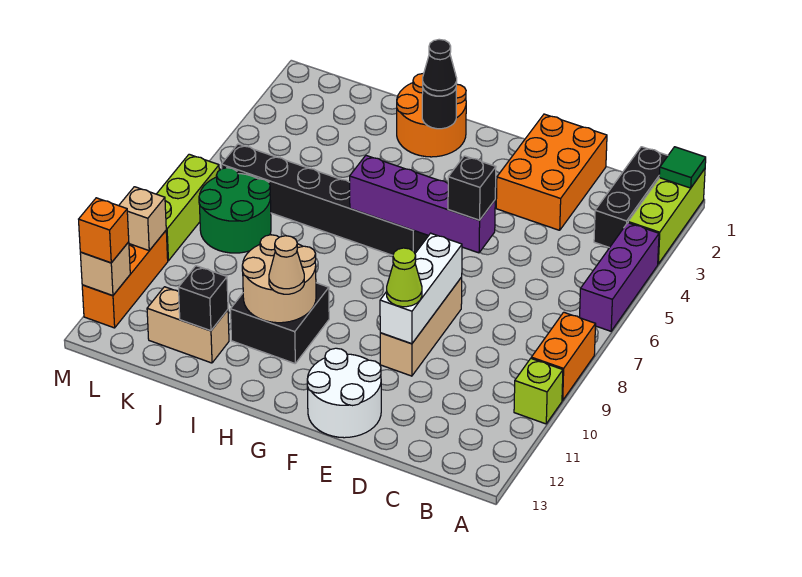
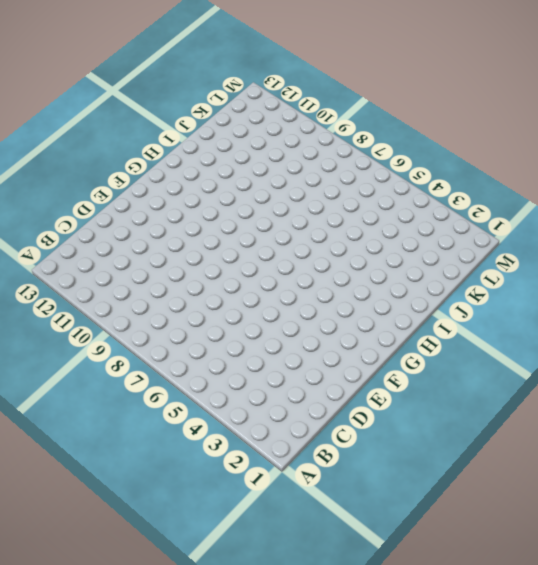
none -> lime brick A1:A3 level 1
none -> purple brick A4:A6 level 1
none -> orange brick A8:A9 level 1

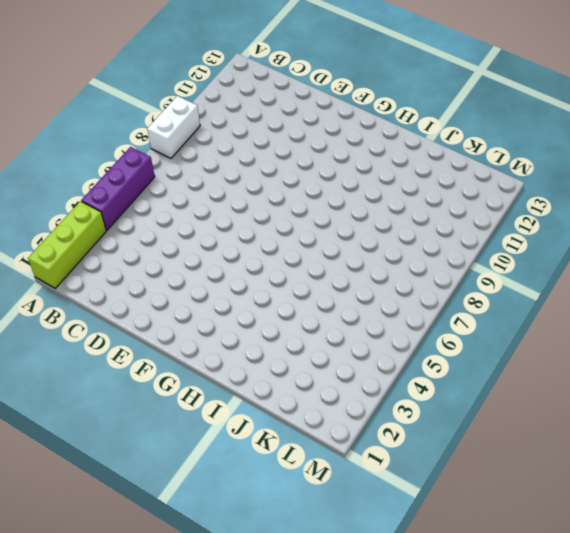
white brick A8:A9 level 1 -> orange brick A8:A9 level 1
none -> lime brick A10 level 1
none -> black brick B1:B3 level 1
none -> orange brick D1:E3 level 1

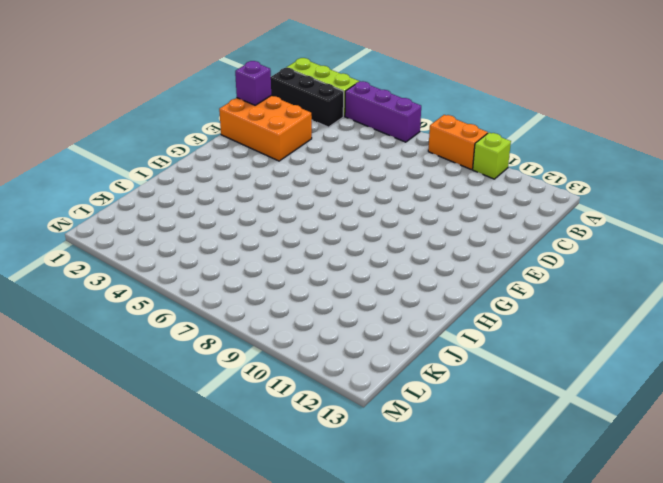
purple brick D1 level 2 -> none
none -> tan brick E8:E10 level 1
none -> white round brick E12:F13 level 1
none -> black brick G6:L6 level 1

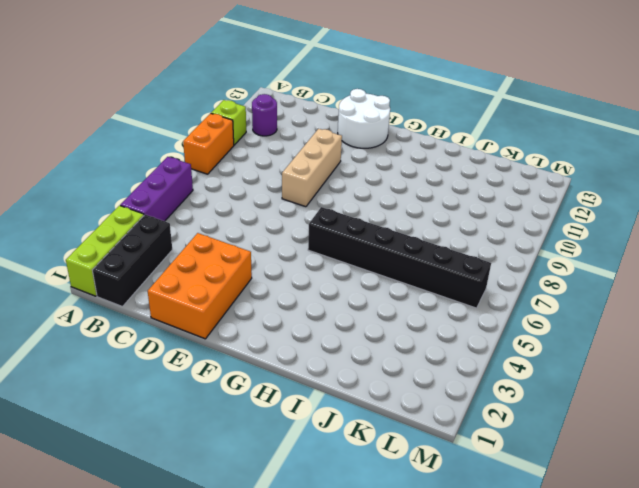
purple round brick B11 level 1 -> none
none -> orange round brick H1:I2 level 1
none -> black brick H10:I11 level 1
none -> tan brick J12:K12 level 1

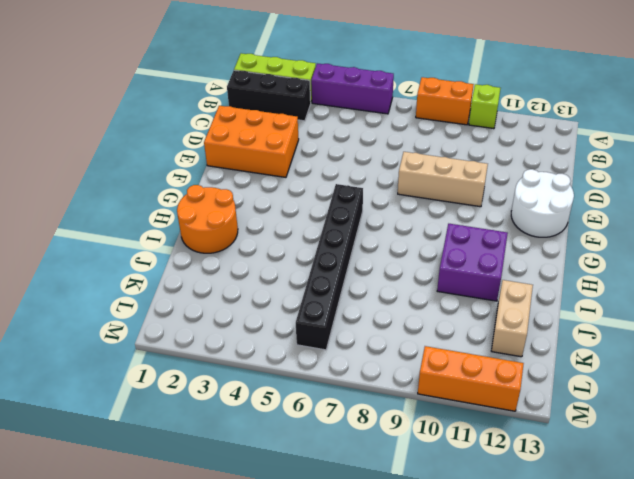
purple brick H10:I11 level 1 -> black brick H10:I11 level 1
none -> green round brick K7:L8 level 1
none -> lime brick M7:M9 level 1
none -> green tile A1 level 2

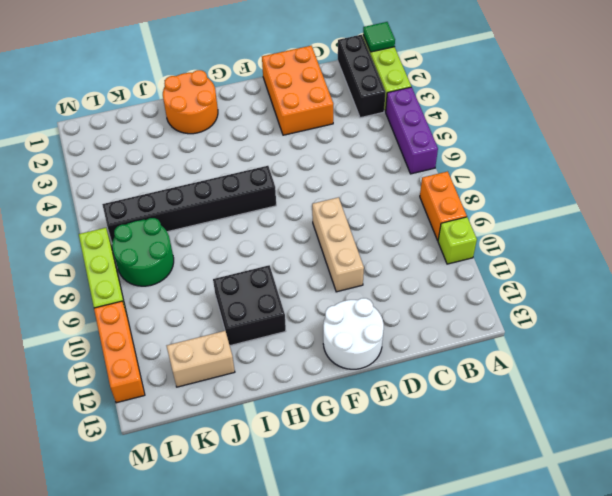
none -> purple brick E6:H6 level 2
none -> white brick E8:E10 level 2
none -> black round brick H2 level 2

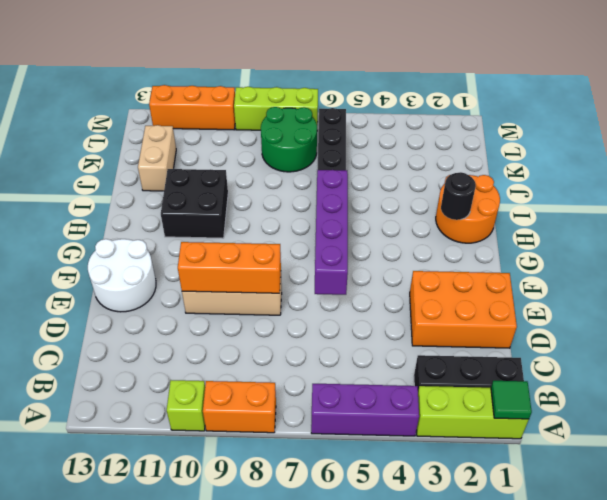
orange brick E8:E10 level 2 -> white brick E8:E10 level 2
none -> tan round brick H10:I11 level 2
none -> black brick J12 level 2
none -> tan brick M10 level 2

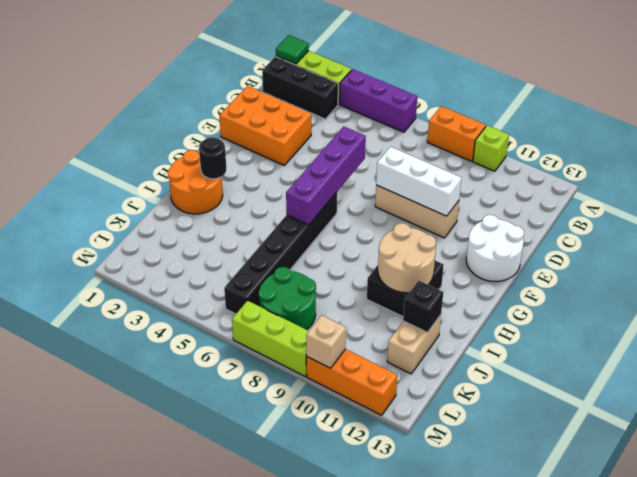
none -> tan brick M12 level 2
none -> black brick E6 level 3
none -> lime cone E10 level 3

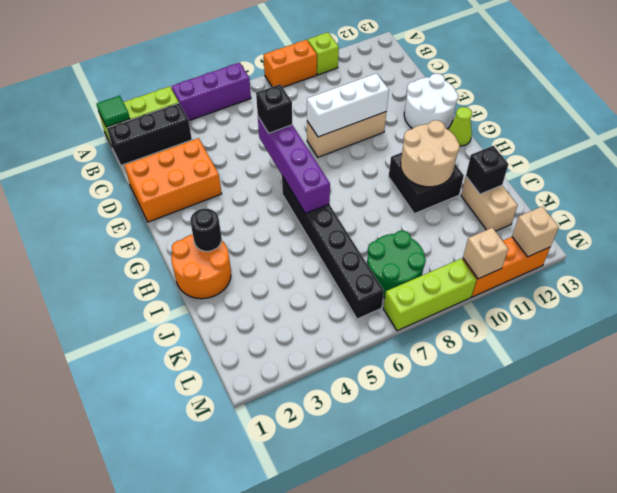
lime cone G13 level 1 -> lime cone E10 level 3
none -> black cone H2 level 3
none -> tan cone H11 level 3
none -> orange brick M12 level 3

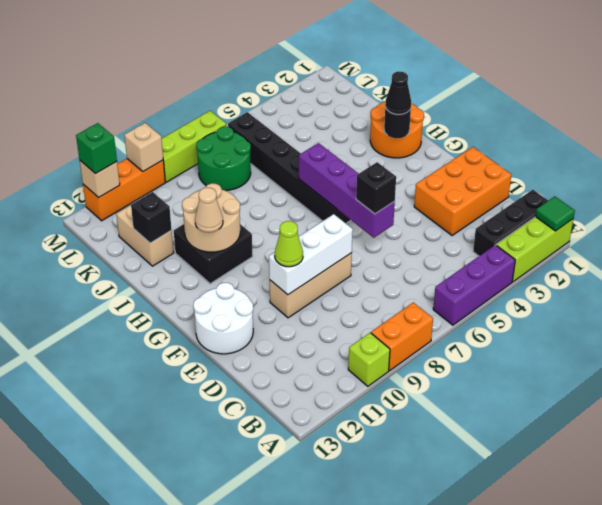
green brick M12 level 3 -> orange brick M12 level 3

